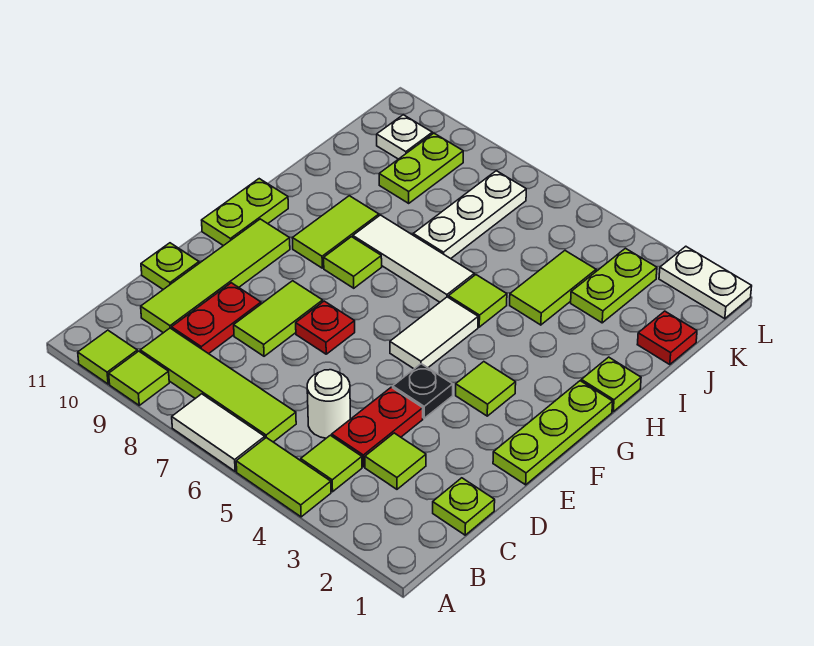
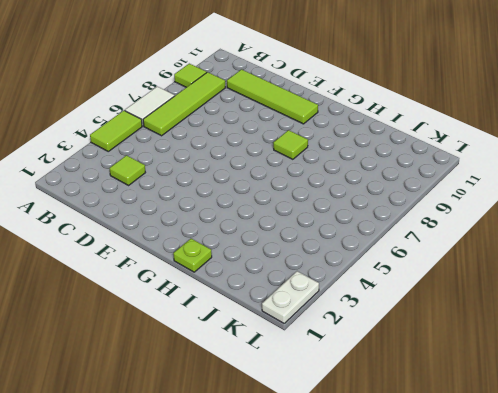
none -> lime tile A10 level 1
none -> lime tile B4 level 1
none -> lime plate C1 level 1
none -> red plate C4:D4 level 1

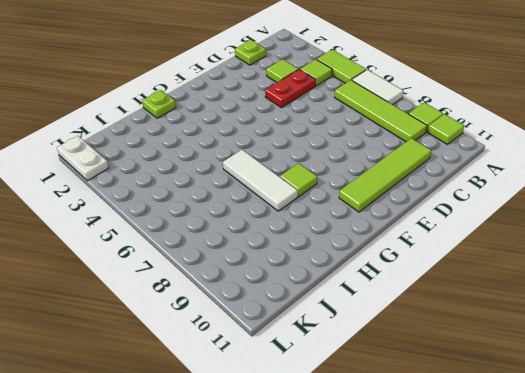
none -> white round brick C5 level 1
none -> red plate C9:D9 level 1
none -> lime tile D8:E8 level 1
none -> lime plate D11 level 1

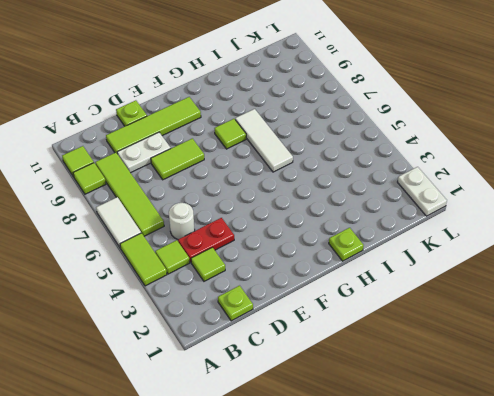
white plate C9:D9 level 1 -> red plate C9:D9 level 1
none -> lime plate E1:G1 level 1
none -> black plate E4 level 1
none -> red plate E7 level 1
none -> lime tile F3 level 1

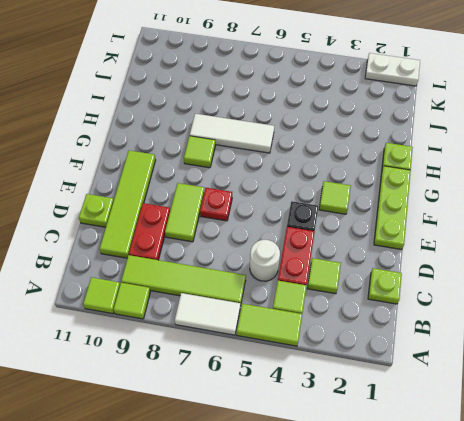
none -> white tile F5:G5 level 1
none -> lime plate F11:G11 level 1
none -> lime tile G9:H9 level 1
none -> lime tile H5 level 1

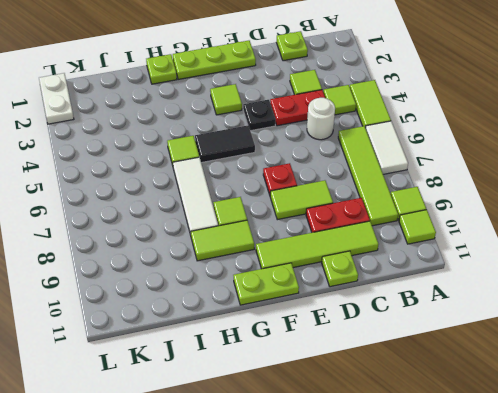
black tile F5:G5 level 1 -> white tile F5:G5 level 1
none -> lime tile I4:J4 level 1
none -> white plate I7:K7 level 1
none -> red plate J1 level 1
none -> lime plate J3:K3 level 1

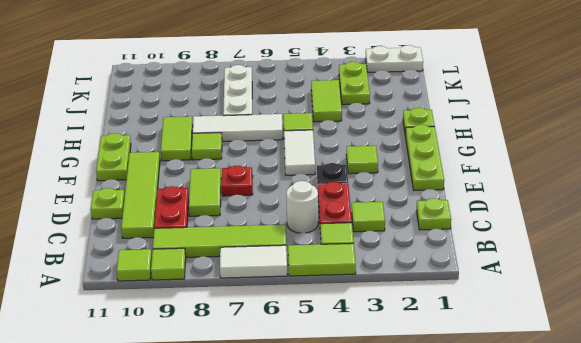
none -> red plate J1 level 1
none -> lime plate J9:K9 level 1
none -> white plate K10 level 1

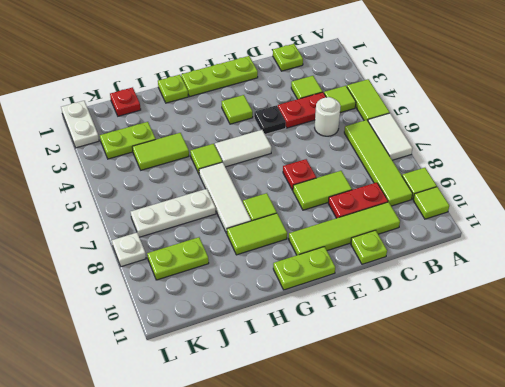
white plate L8 level 1 -> white plate K10 level 1

